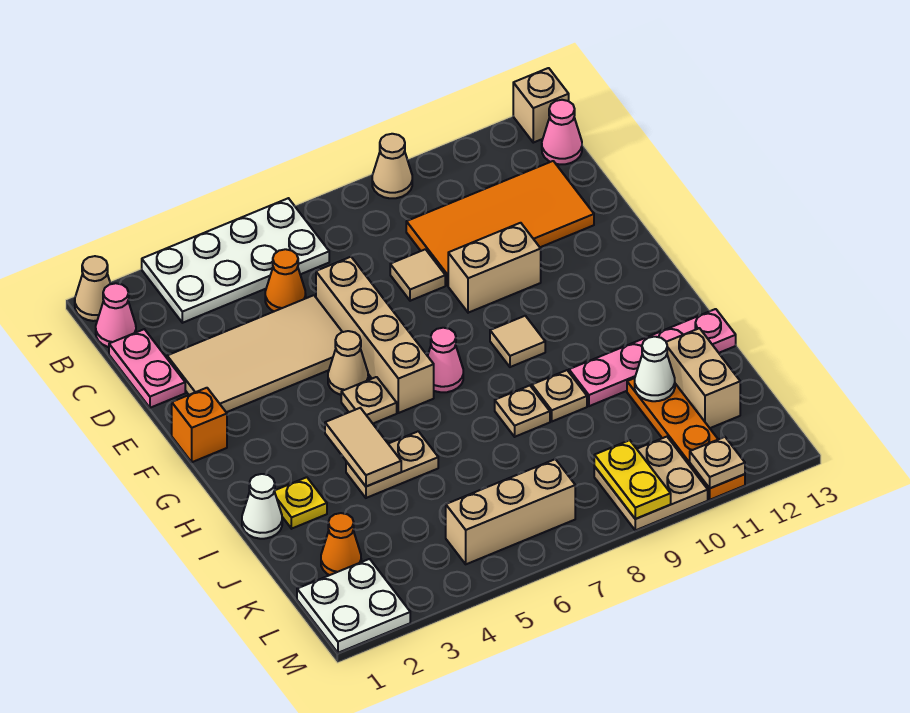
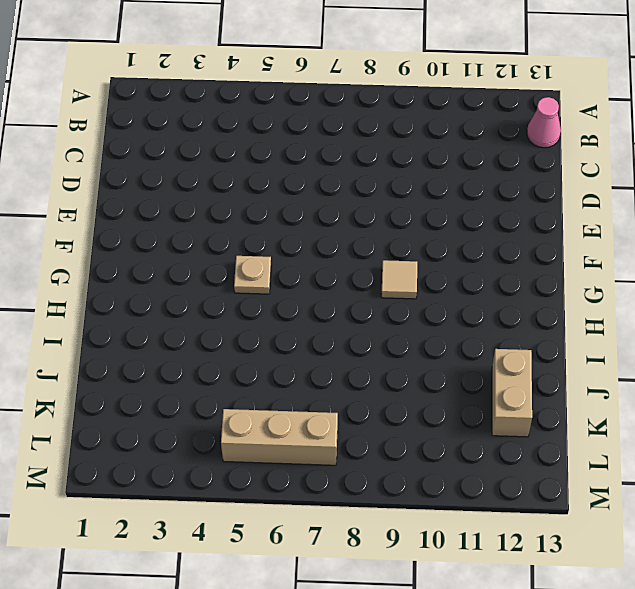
none -> tan cone A1 level 1
none -> white plate A3:B6 level 1
none -> tan cone A9 level 1
none -> tan brick A13 level 1

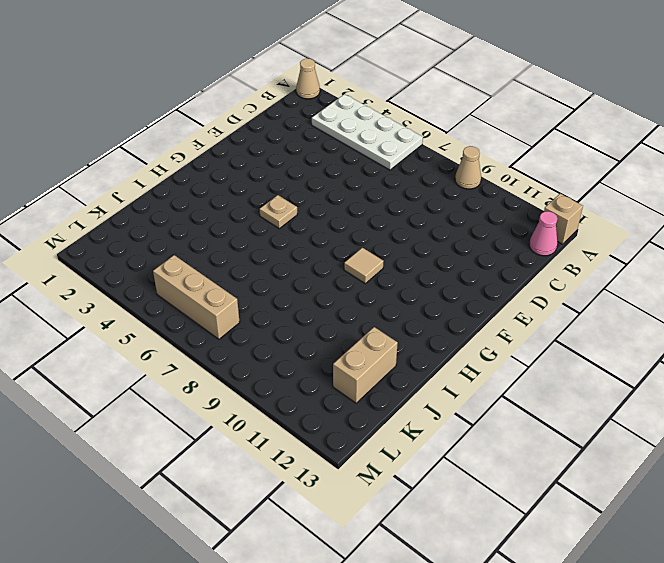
none -> pink cone B1 level 1
none -> pink plate C1:D1 level 1
none -> orange cone C5 level 1
none -> orange tile C9:D12 level 1

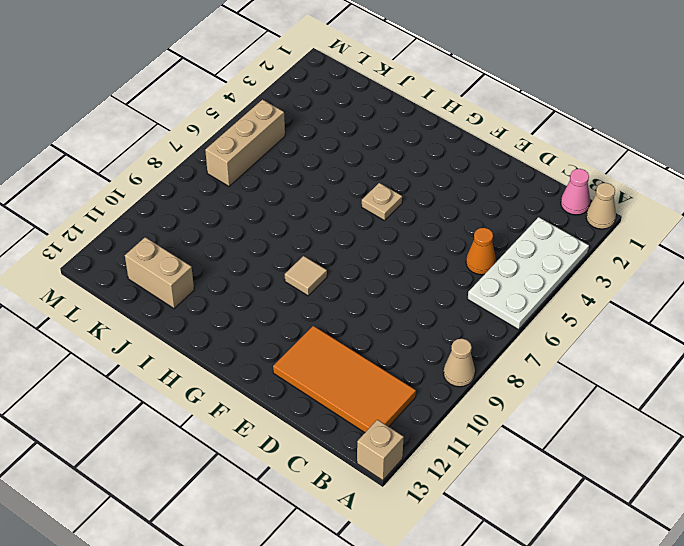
orange tile B11:E12 level 1 -> orange tile C9:D12 level 1
none -> pink cone B13 level 1
none -> pink plate C1:D1 level 1
none -> tan tile D2:E5 level 1
none -> tan brick D6:G6 level 1

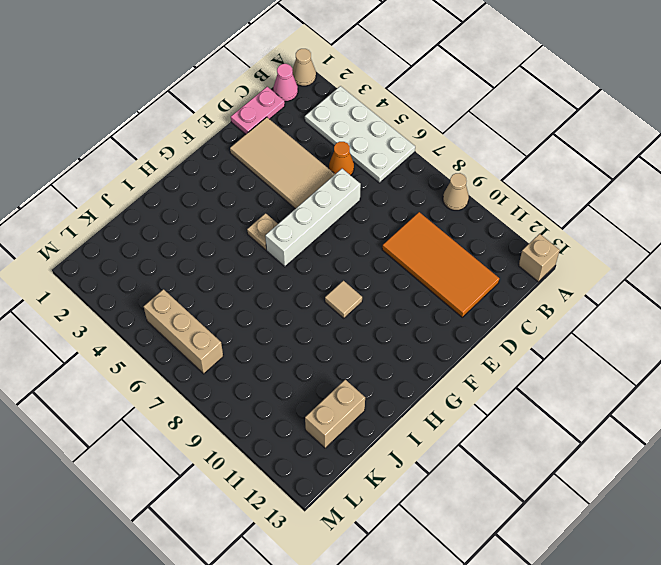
white brick D6:G6 level 1 -> tan brick D6:G6 level 1
none -> pink cone B13 level 1
none -> tan tile D8 level 1
none -> tan brick E9:E10 level 1
none -> orange brick F1 level 1

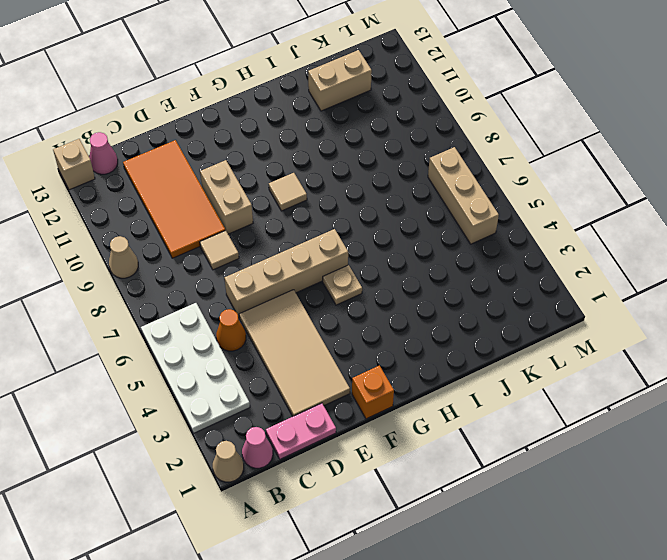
none -> tan cone F5 level 1
none -> pink cone G7 level 1
none -> white cone I1 level 1
none -> yellow plate I2 level 1

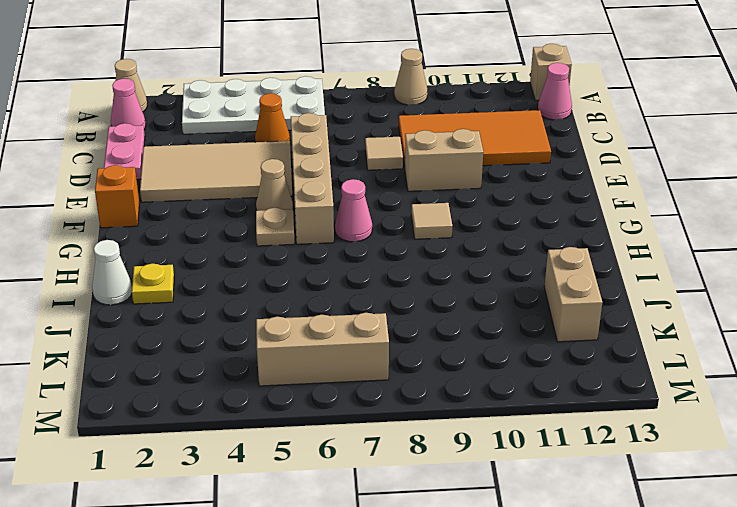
none -> tan plate I4:I5 level 1
none -> tan plate I8 level 1
none -> tan plate I9 level 1
none -> pink plate I10:I13 level 1

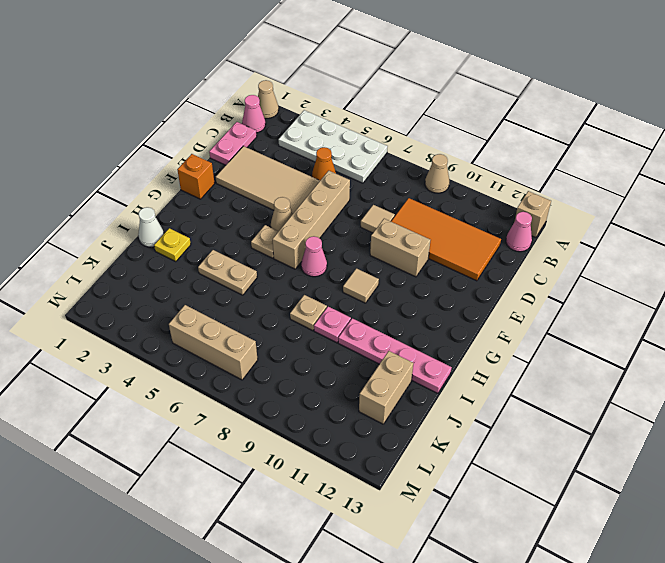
pink plate I9 level 1 -> tan plate I9 level 1
none -> orange plate J11:M11 level 1
none -> orange cone K2 level 1
none -> white plate L1:M2 level 1
none -> tan plate L9:M10 level 1

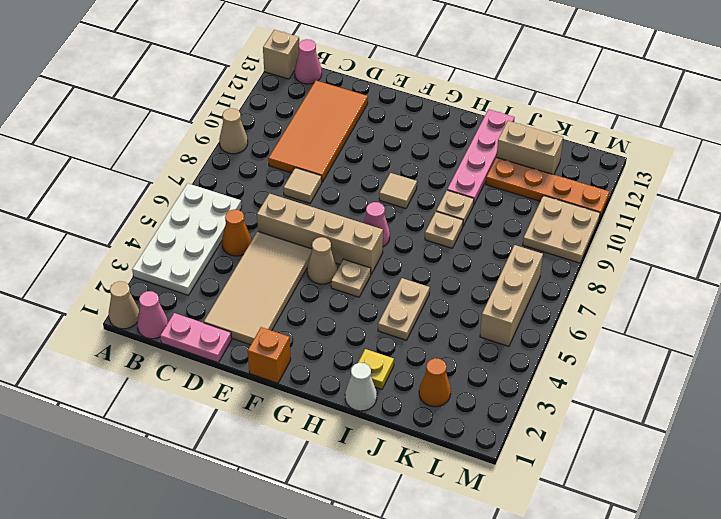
none -> tan brick E9:E10 level 1
none -> white plate L1:M2 level 1
none -> tan tile H4:I4 level 2
none -> white cone J11 level 2

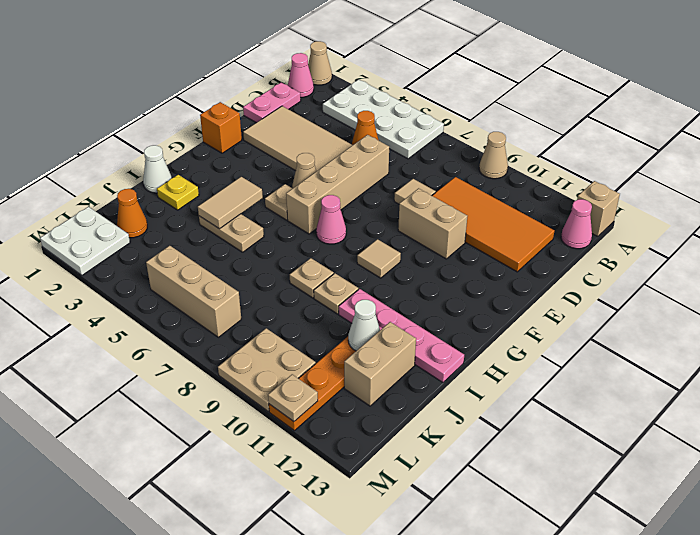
none -> yellow plate L9:M9 level 2

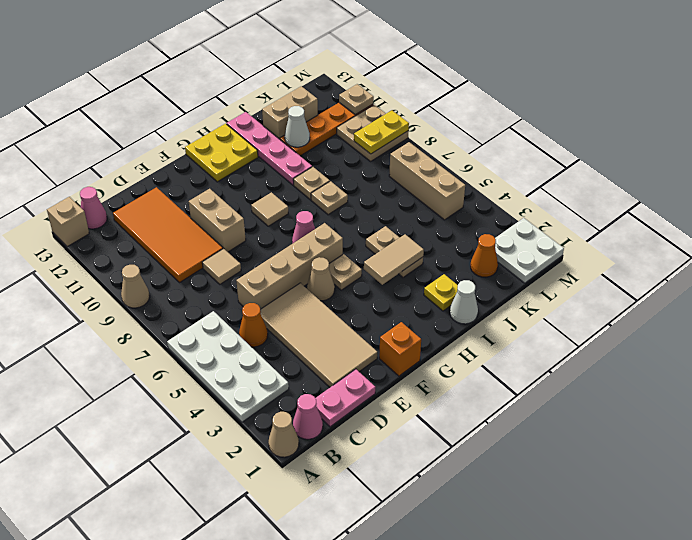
yellow plate G12:H13 level 1 -> none

